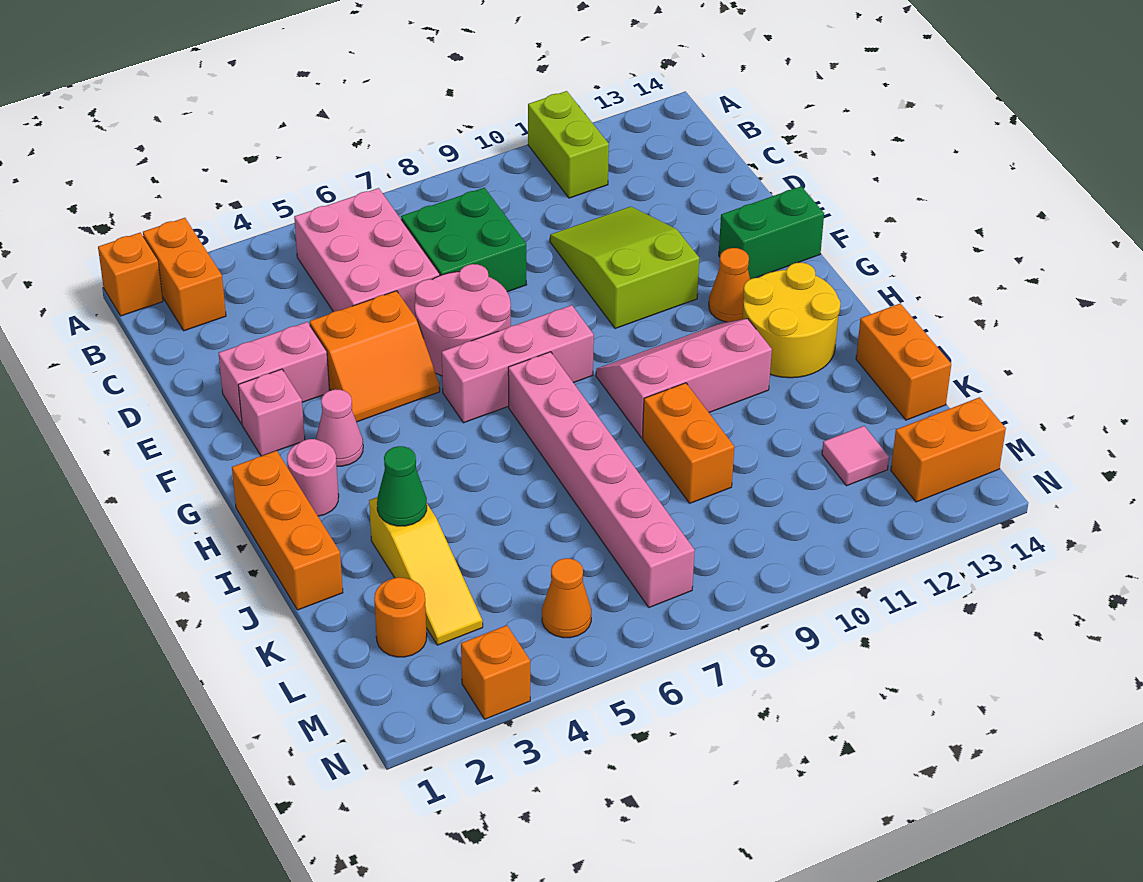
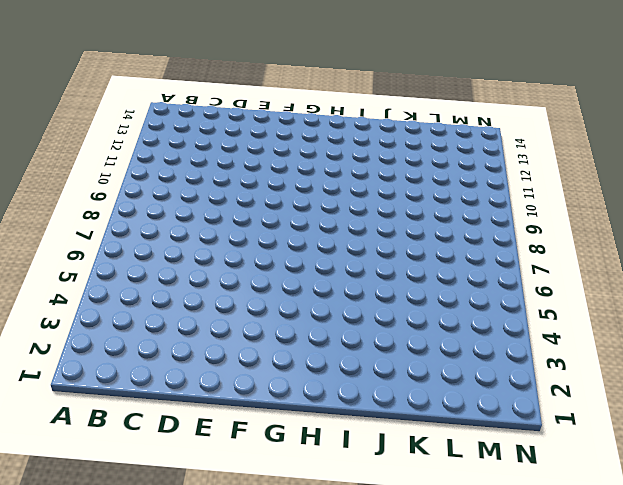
none -> orange brick A1 level 1
none -> orange brick A2:B2 level 1
none -> lime brick A11:B11 level 1

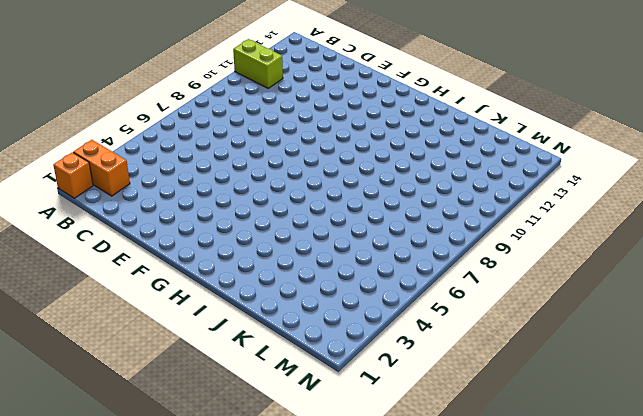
none -> pink brick B5:D6 level 1
none -> green brick C7:D8 level 1
none -> lime slope D10:F11 level 1 top F

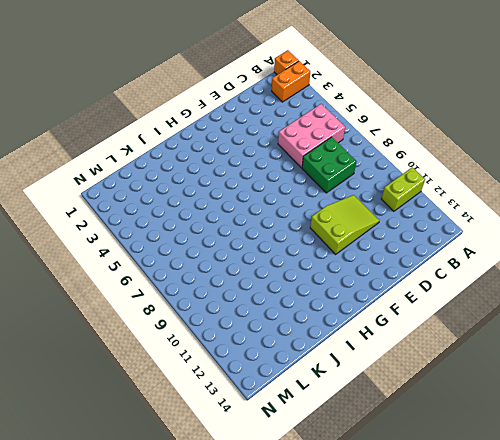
none -> pink brick E2:E3 level 1
none -> orange slope E4:F5 level 1 top E
none -> pink round brick E6:F7 level 1

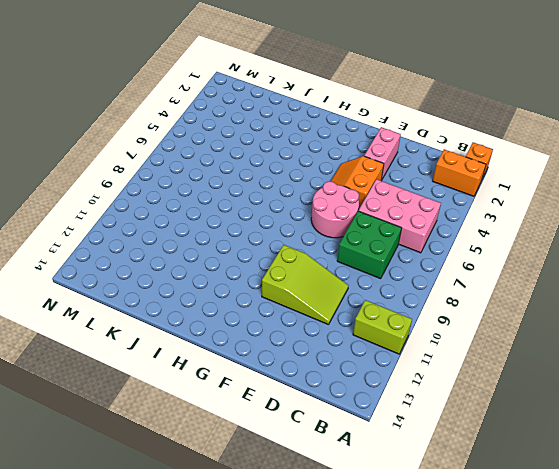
none -> pink brick F2 level 1
none -> green brick F13:F14 level 1
none -> pink cone G3 level 1

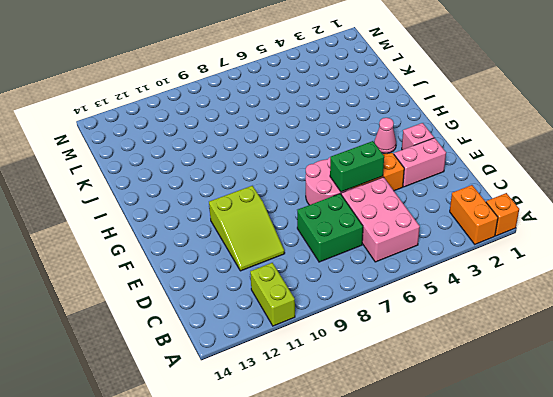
green brick E5:E6 level 2 -> green brick F13:F14 level 1
none -> pink brick G6:G8 level 1
none -> orange cone G12 level 1
none -> orange brick H1:J1 level 1

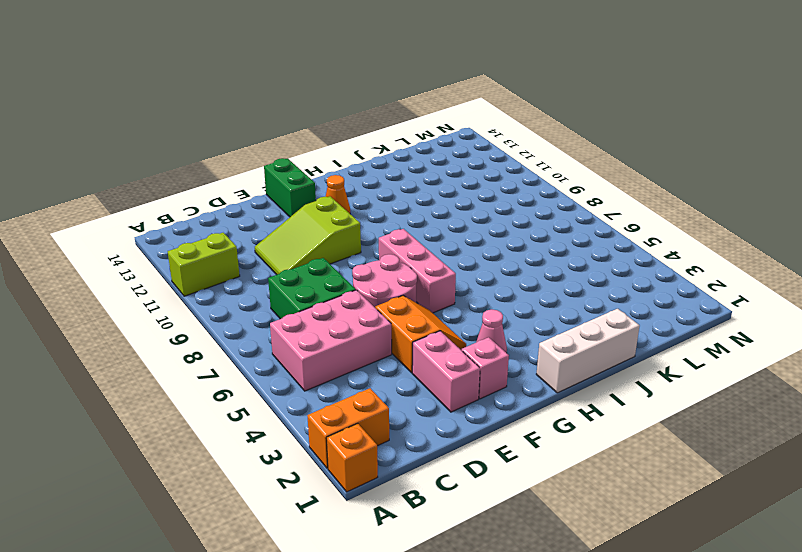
white brick H1:J1 level 1 -> orange brick H1:J1 level 1
none -> pink round brick H2 level 1
none -> pink brick H7:M7 level 1
none -> pink slope H9:I11 level 1 top I

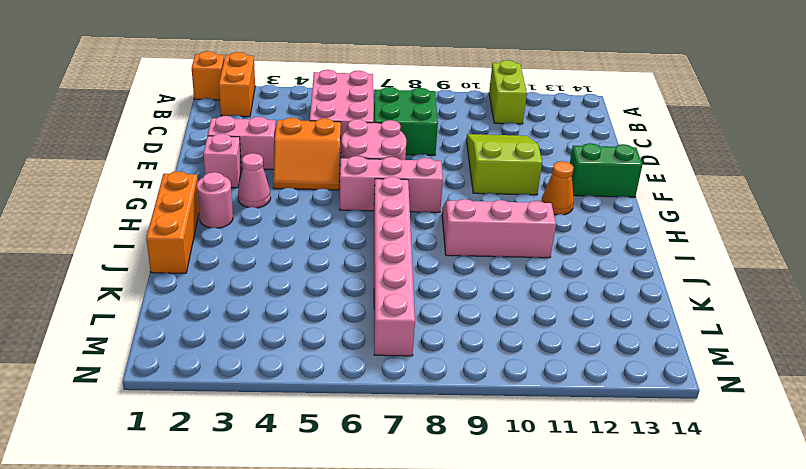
none -> yellow round brick H12:I13 level 1
none -> yellow slope J3:L3 level 1 top J
none -> orange brick J9:K9 level 1

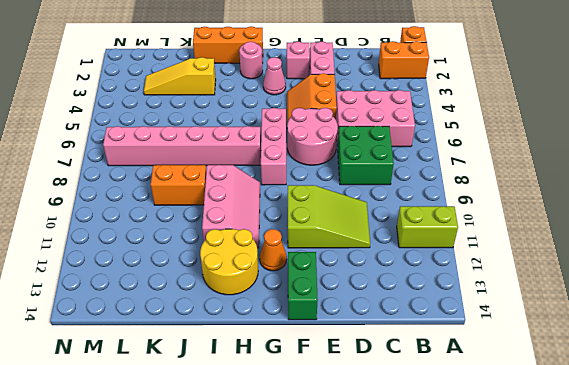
none -> orange brick J14:K14 level 1
none -> orange round brick L2 level 1
none -> pink tile L12 level 1

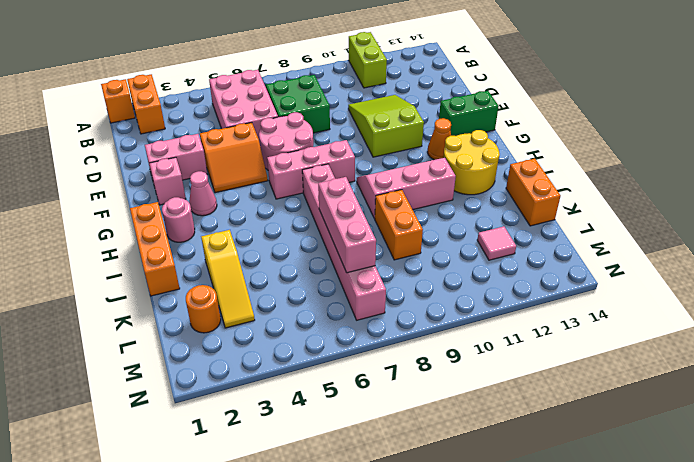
pink brick J7:L7 level 2 -> none
none -> orange cone M5 level 1
none -> orange brick M13:M14 level 1
none -> orange brick N3 level 1

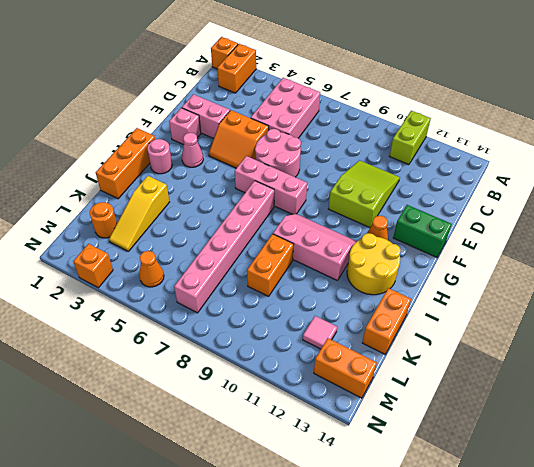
none -> green brick C7:D8 level 1
none -> green cone J3 level 2

